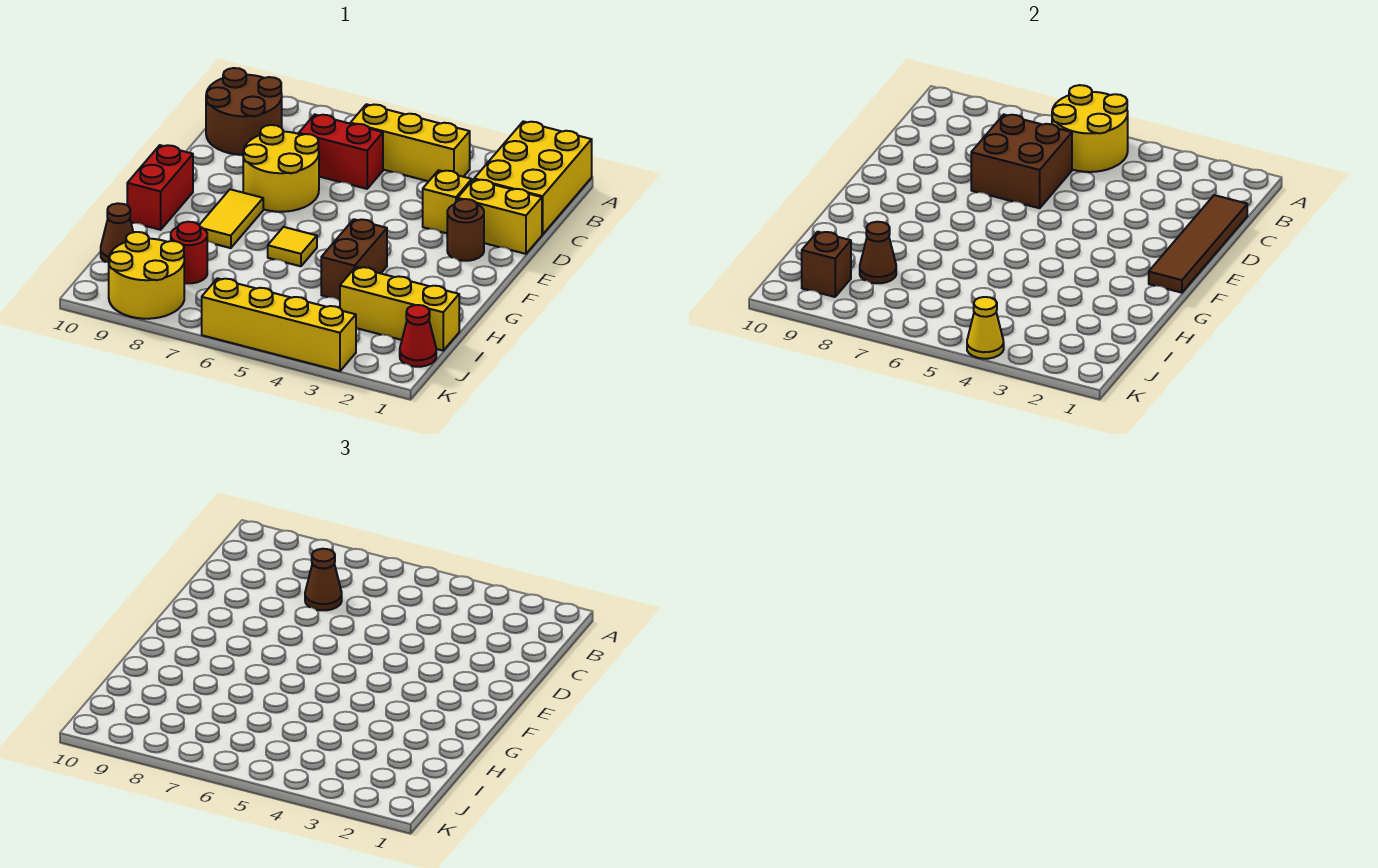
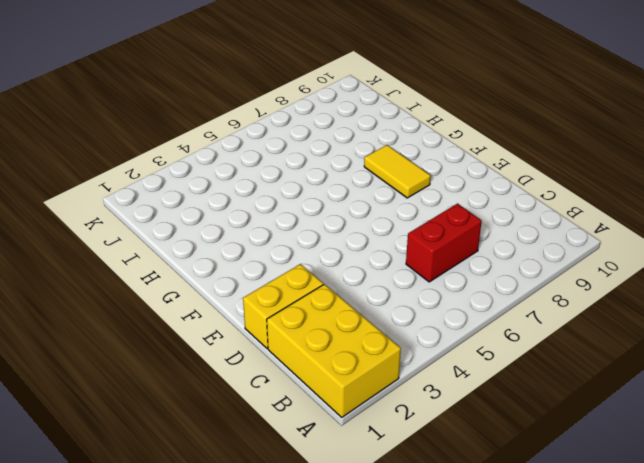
none -> yellow brick B4:B6 level 1
none -> brown round brick B9:C10 level 1
none -> yellow brick D3 level 1

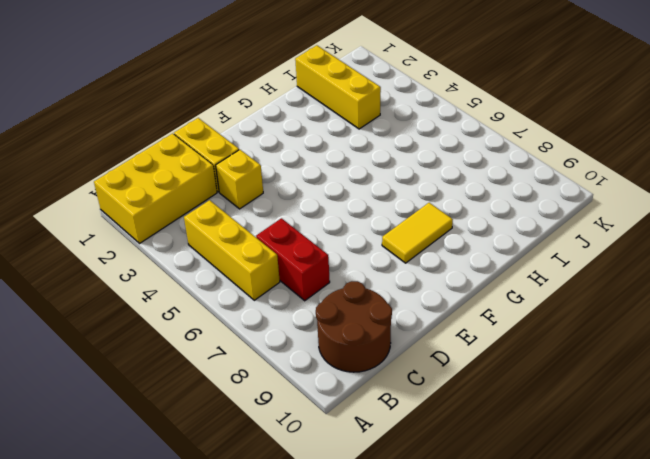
none -> yellow round brick D7:E8 level 1
none -> brown round brick E2 level 1
none -> red brick F10:G10 level 1

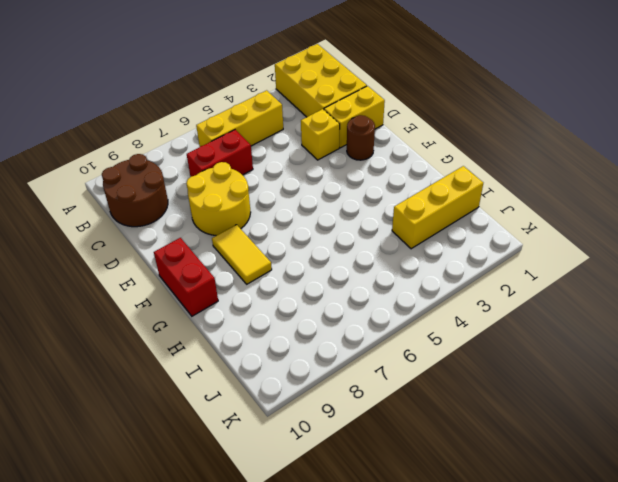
none -> brown brick G4:H4 level 1
none -> yellow tile G6 level 1
none -> red round brick I8 level 1

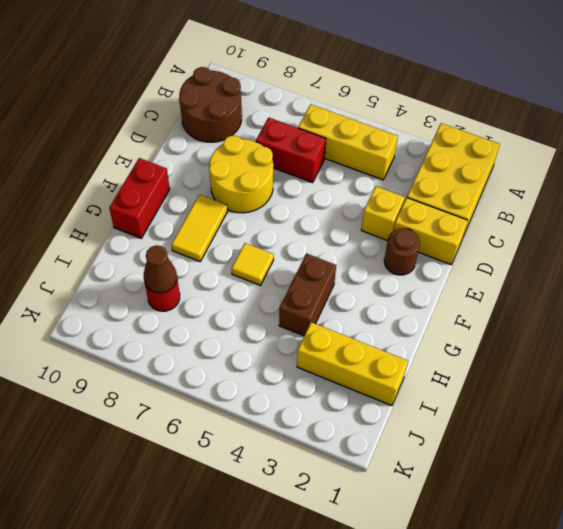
none -> brown cone I10 level 1
none -> red cone J1 level 1
none -> yellow round brick J8:K9 level 1

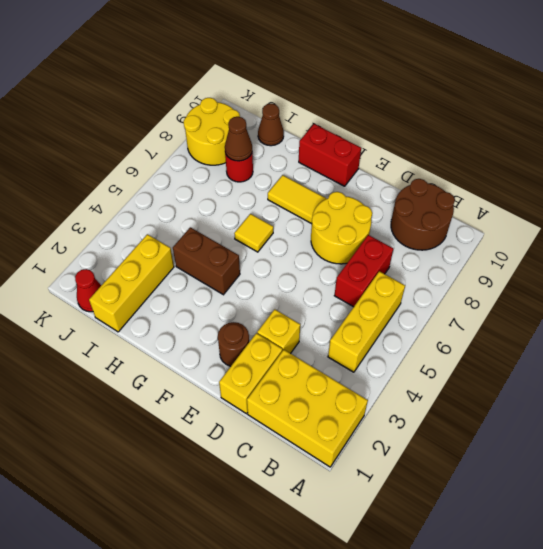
none -> yellow brick K3:K6 level 1
none -> yellow round brick A5:B6 level 2
none -> brown tile C1:F1 level 2

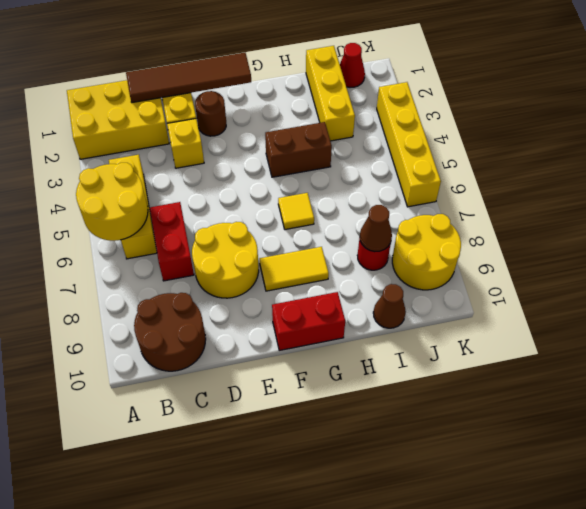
none -> brown brick C6:D7 level 2
none -> brown brick J9 level 2
none -> yellow cone K4 level 2

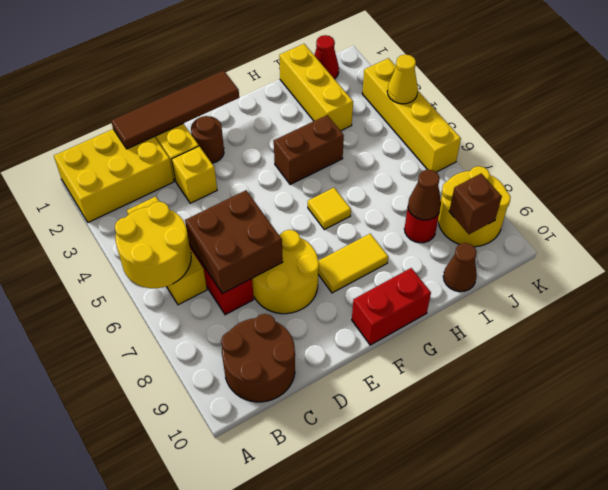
none -> brown cone C7 level 3

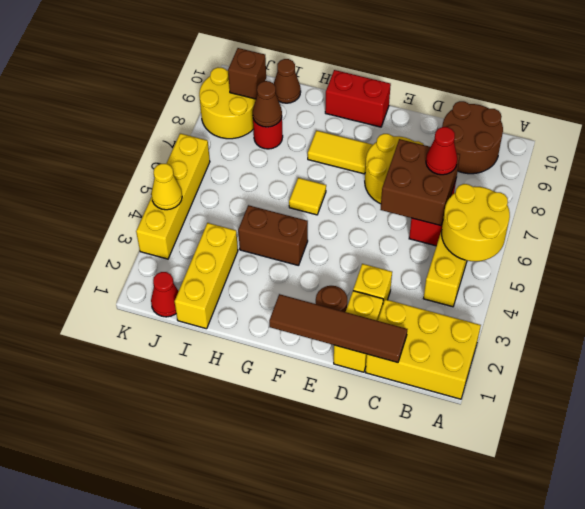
red cone C7 level 3 -> brown cone C7 level 3

